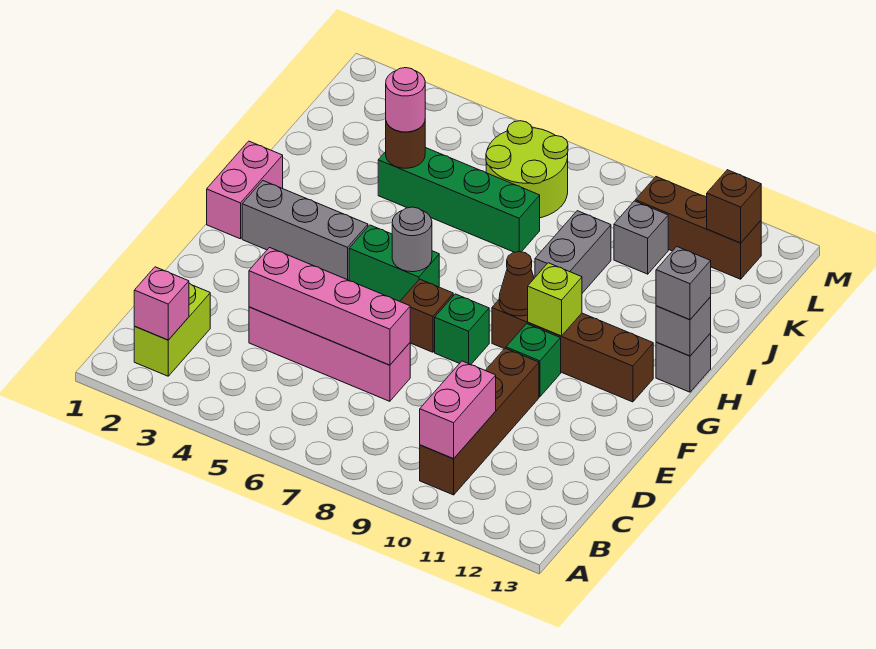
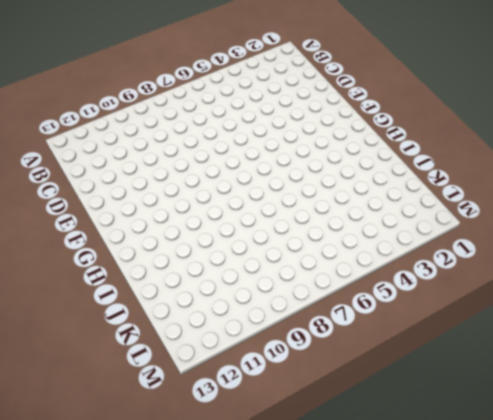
none -> lime brick B2:C2 level 1
none -> brown brick B10:E10 level 1
none -> pink brick D4:D7 level 1

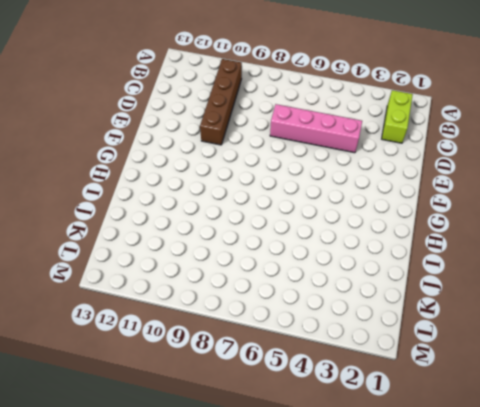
none -> brown brick F7 level 1
none -> green brick F8 level 1
none -> green brick F10 level 1

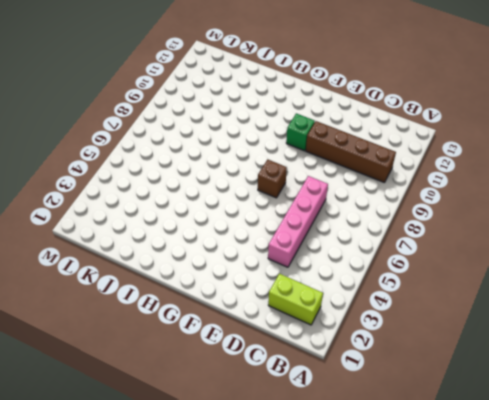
none -> green brick F8 level 1
none -> pink brick G1:H1 level 1
none -> grey brick G2:G4 level 1

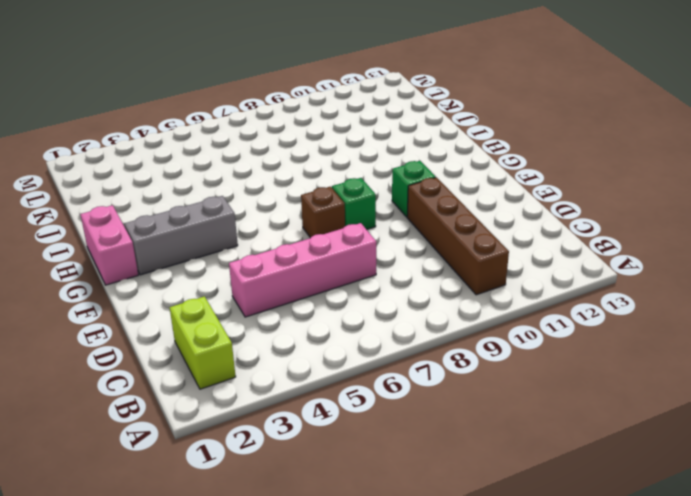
none -> green brick G5:G6 level 1
none -> brown brick G9:G12 level 1
none -> grey brick H13 level 1

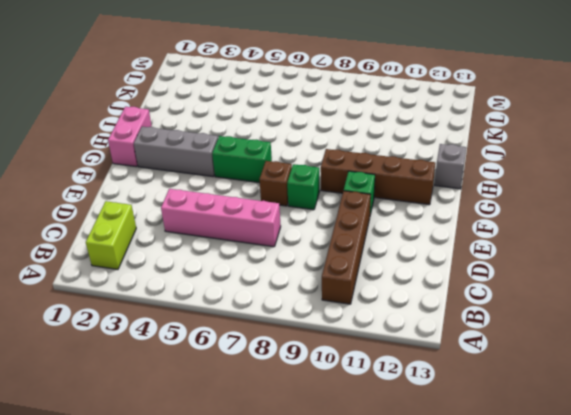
none -> grey brick I9:J9 level 1
none -> green brick J4:J7 level 1
none -> lime round brick K6:L7 level 1

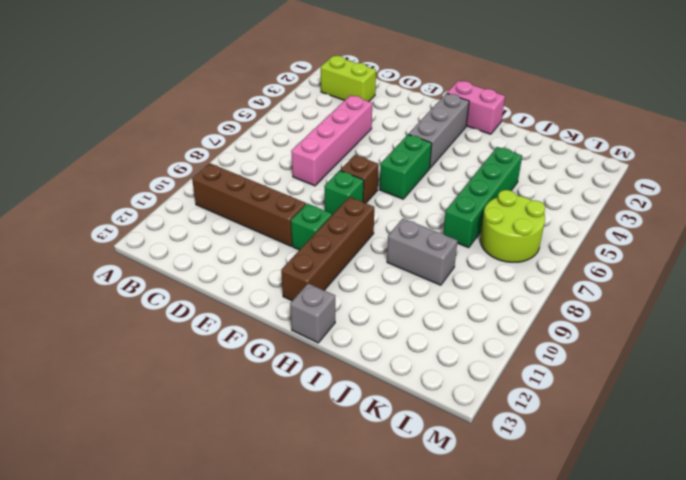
none -> grey brick K10 level 1
none -> brown brick L10:L12 level 1
none -> pink brick B2 level 2

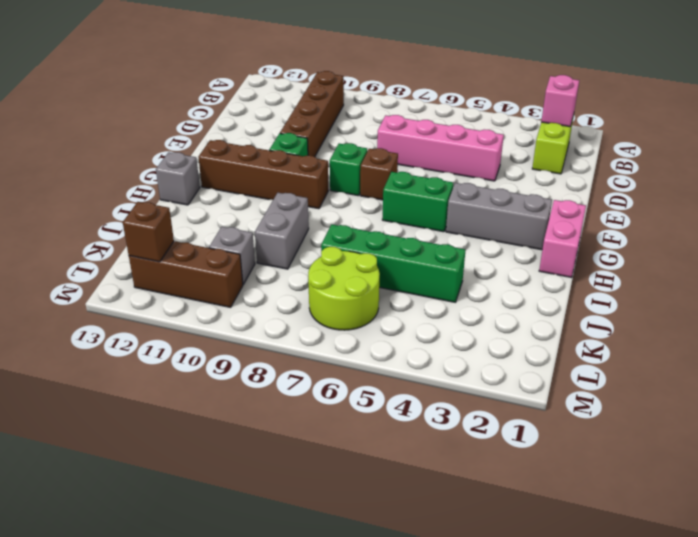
none -> pink brick B10:C10 level 2
none -> pink brick D4:D7 level 2
none -> grey round brick G6 level 2

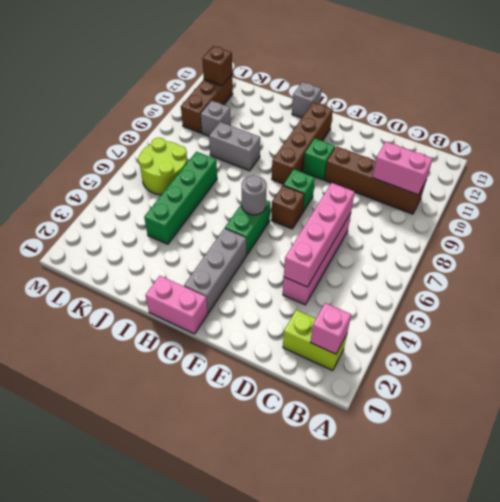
none -> brown cone G9 level 2
none -> lime brick G10 level 2
none -> grey brick H13 level 2

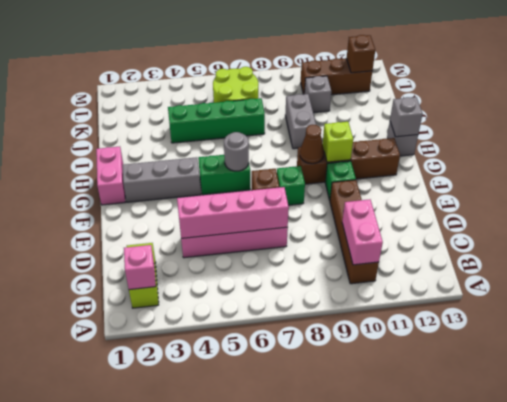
none -> brown round brick J4 level 2
none -> grey brick H13 level 3
none -> pink round brick J4 level 3

